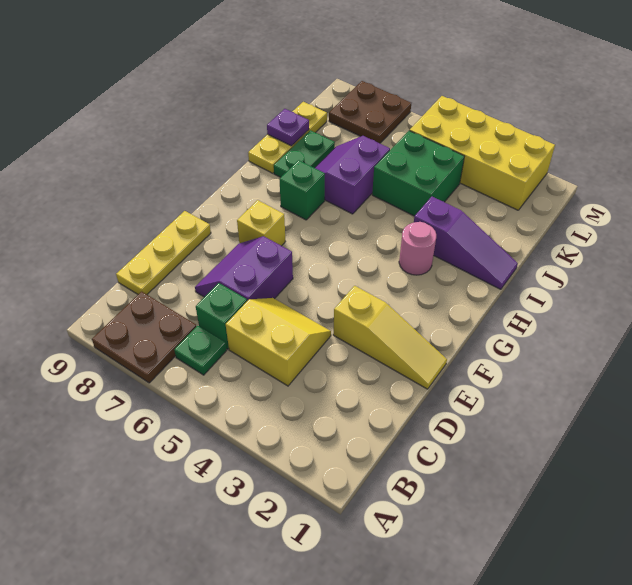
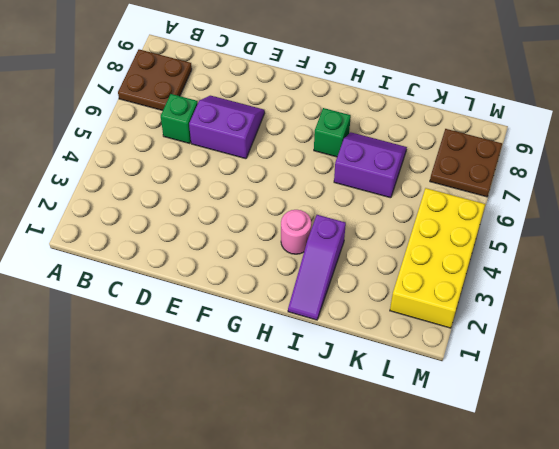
none -> green plate B6 level 1
none -> yellow slope C4:D5 level 1 top C
none -> yellow plate C9:E9 level 1

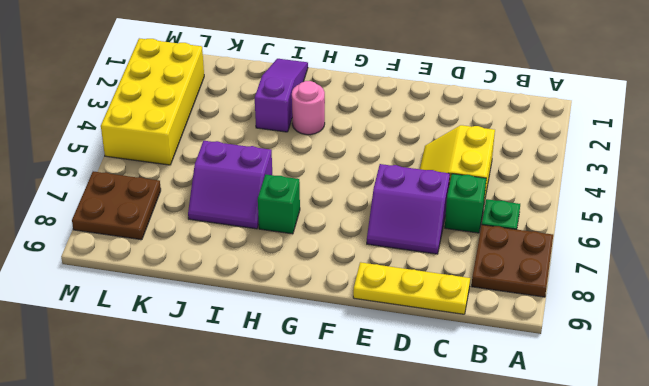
none -> yellow slope E1:E3 level 1 top 3
none -> yellow brick F7 level 1
none -> green plate I8:J8 level 1

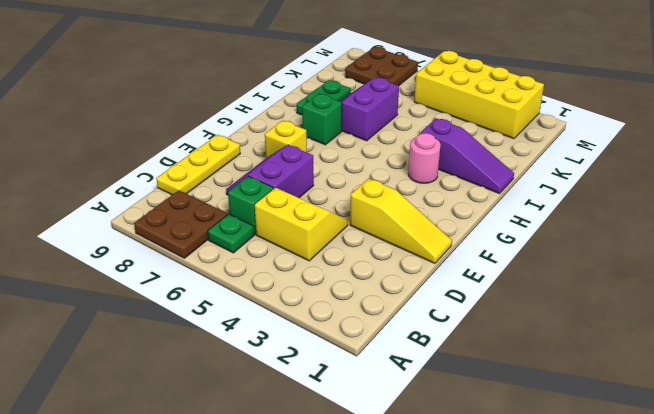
none -> yellow plate I9:K9 level 1
none -> green brick J4:K5 level 1
none -> purple plate J9 level 2

